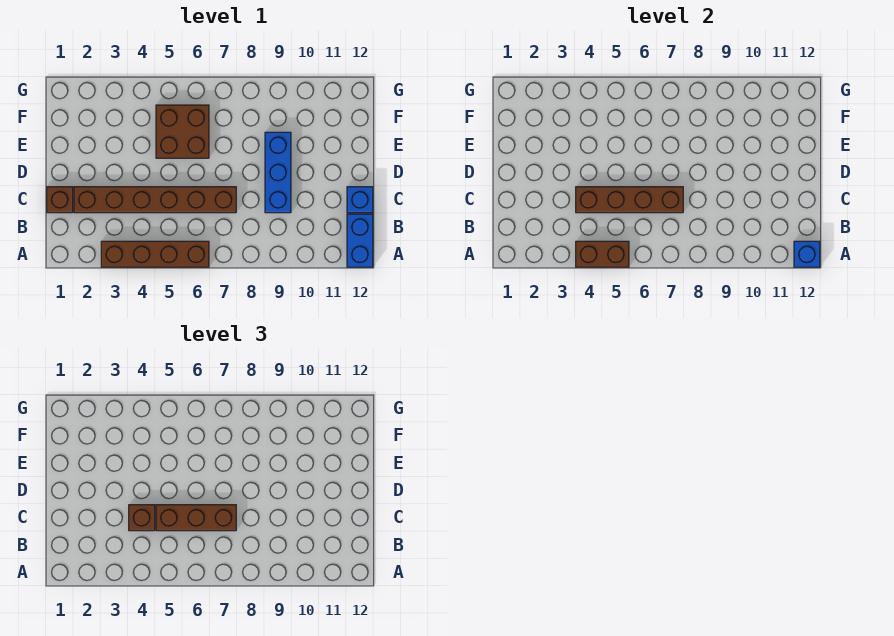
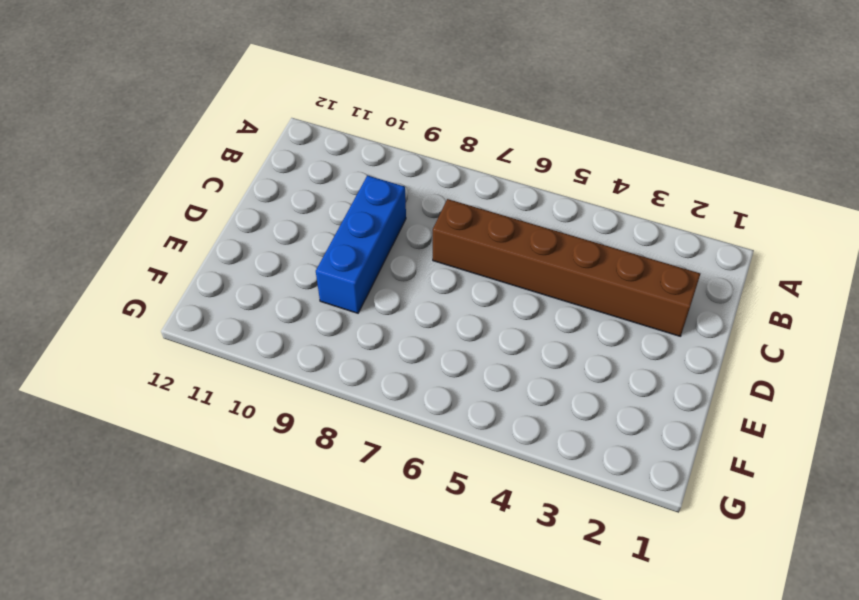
none -> brown brick A3:A6 level 1
none -> blue brick A12:B12 level 1
none -> brown brick C1 level 1

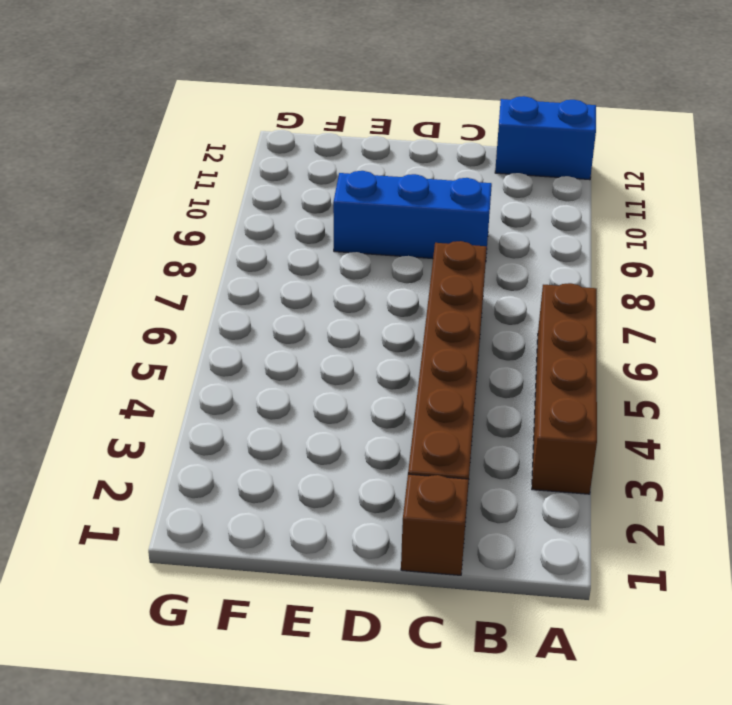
none -> blue brick C12 level 1
none -> brown brick E5:F6 level 1
none -> brown brick A4:A5 level 2

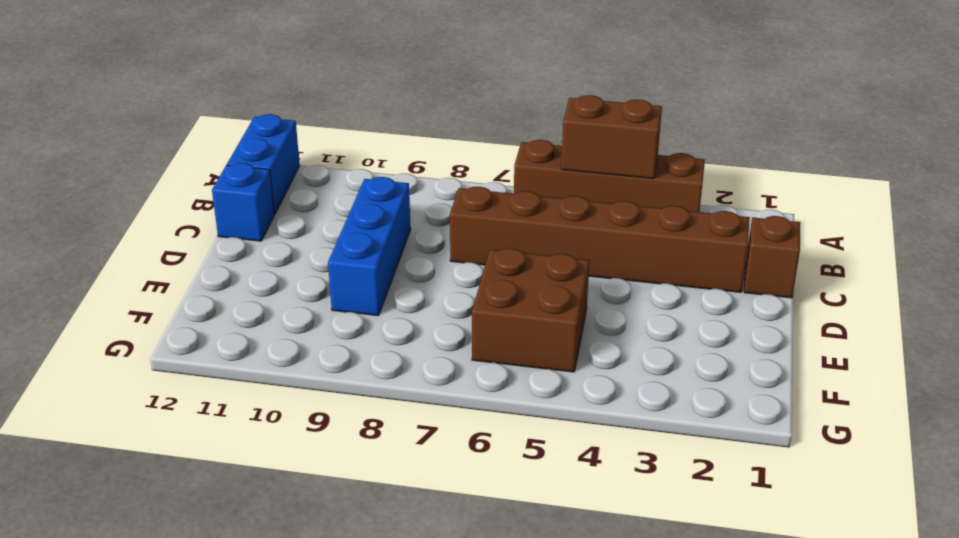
none -> blue brick A12 level 2
none -> brown brick C4:C7 level 2
none -> brown brick C4 level 3

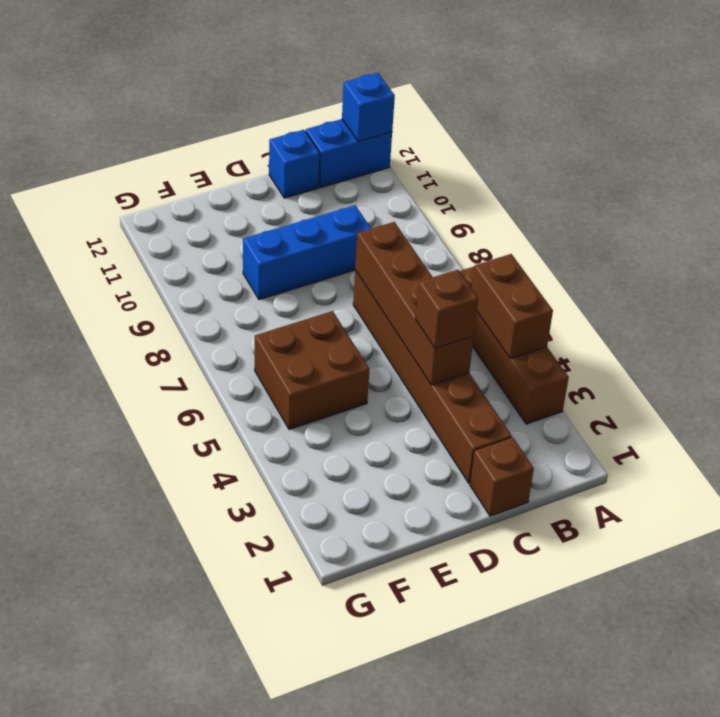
none -> brown brick C5:C7 level 3

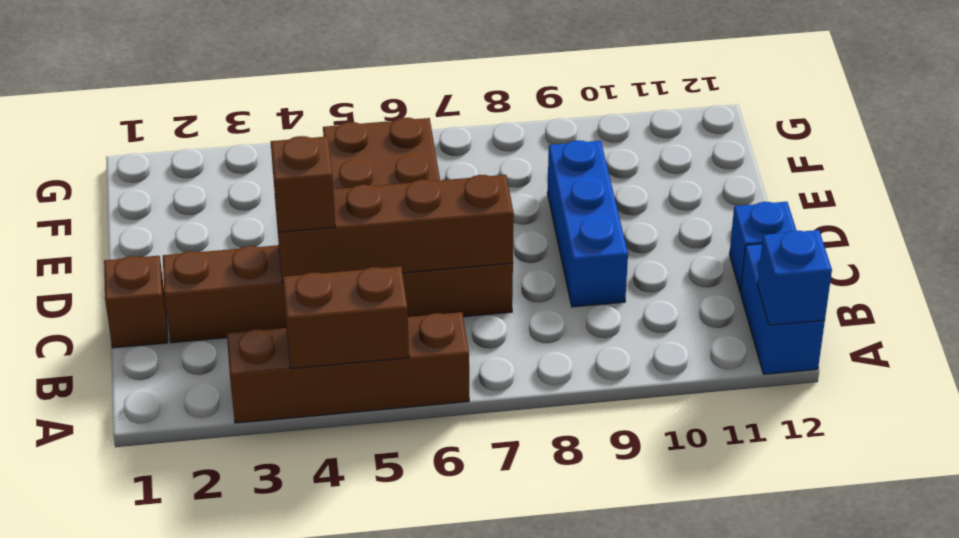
none -> brown brick C5:C7 level 3

